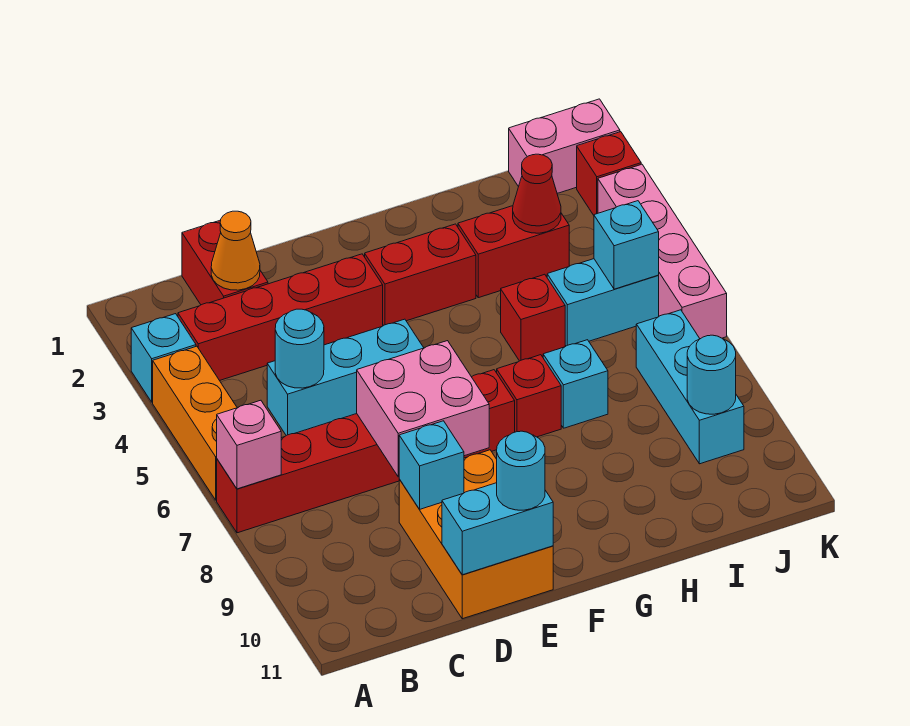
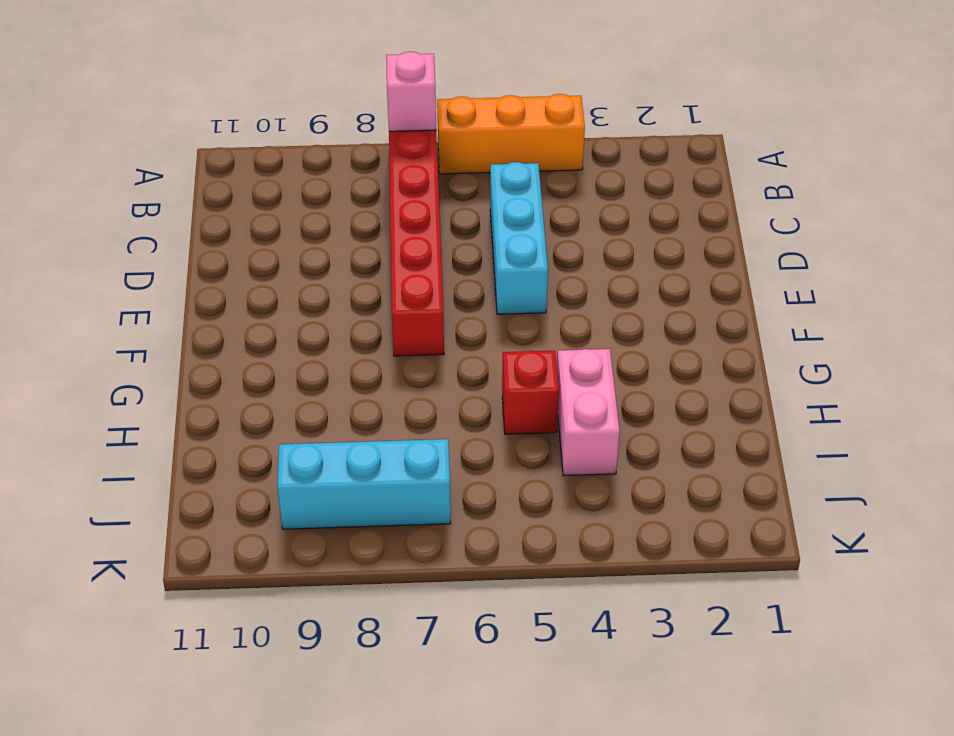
pink brick H4:I4 level 1 -> pink brick J1:K1 level 1
none -> cyan brick A3 level 1
none -> red brick B3:E3 level 1
none -> red brick C1:C2 level 1

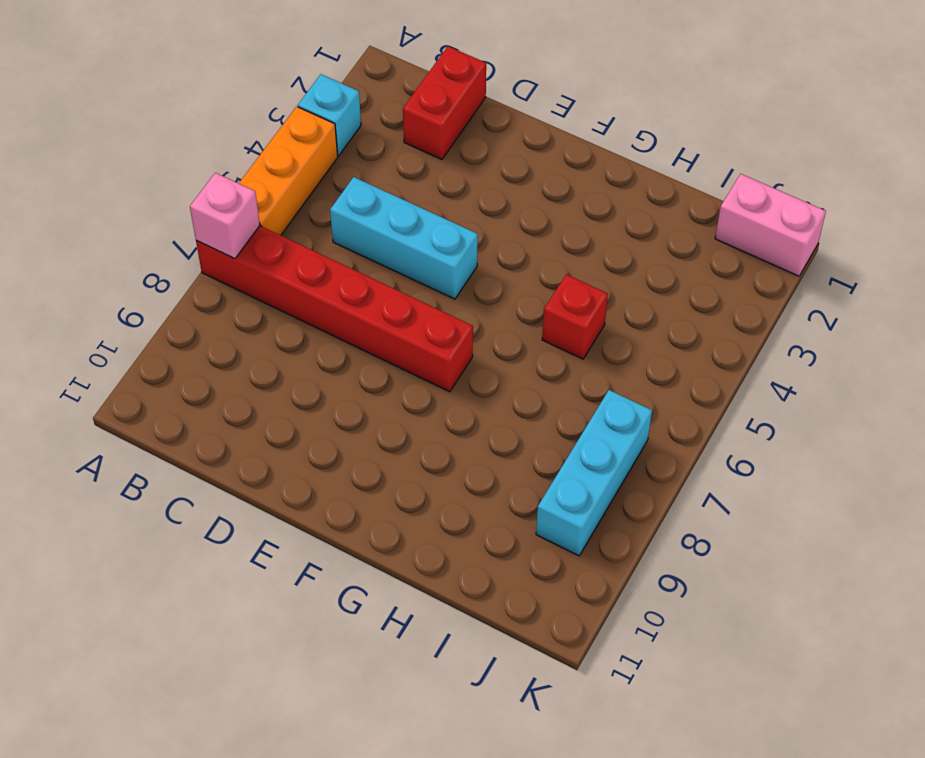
none -> red brick B3:E3 level 1
none -> orange brick D9:E11 level 1
none -> red brick F3:G3 level 1

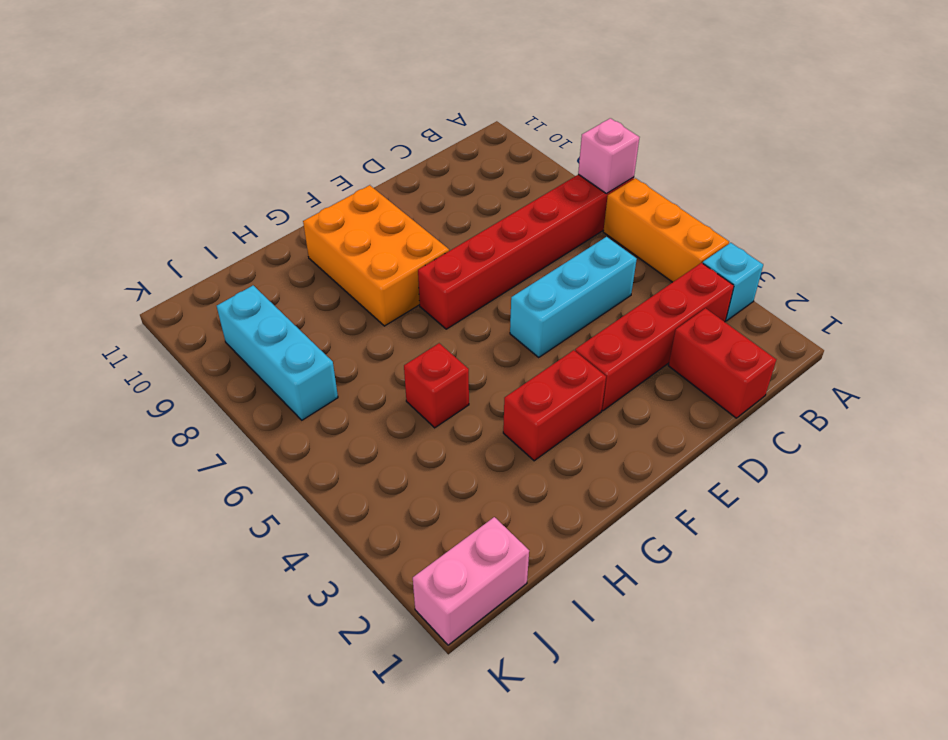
orange brick F8:G10 level 1 -> orange brick D9:E11 level 1
none -> red brick G7 level 1
none -> red brick H3:I3 level 1
none -> cyan brick H7 level 1

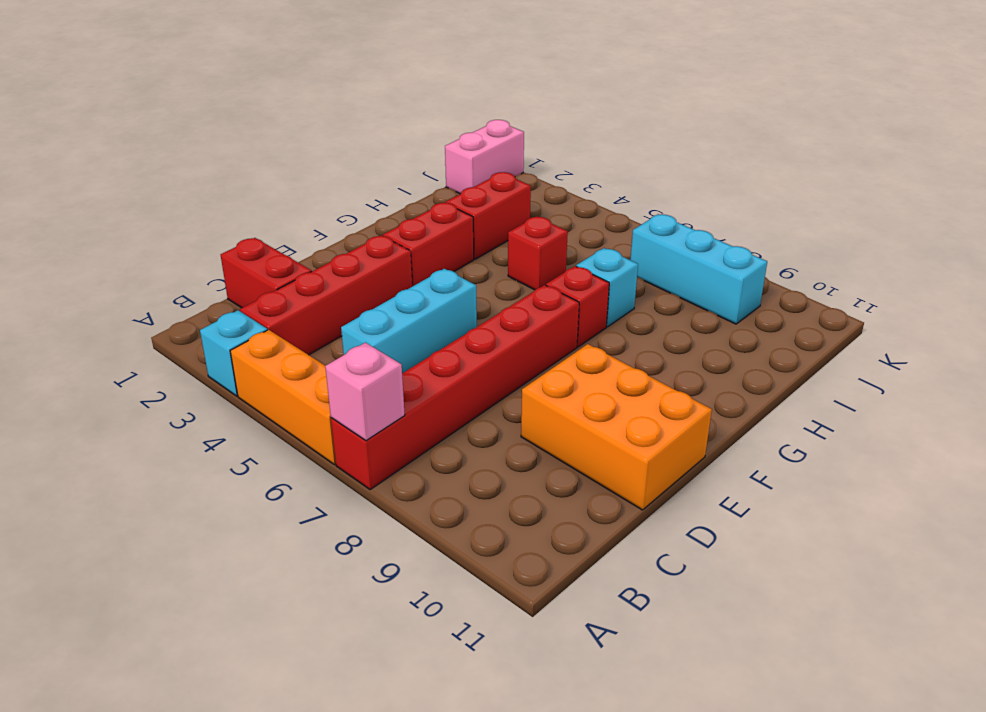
none -> cyan brick I5:J5 level 1
none -> red brick K2 level 1
none -> pink brick K3:K6 level 1

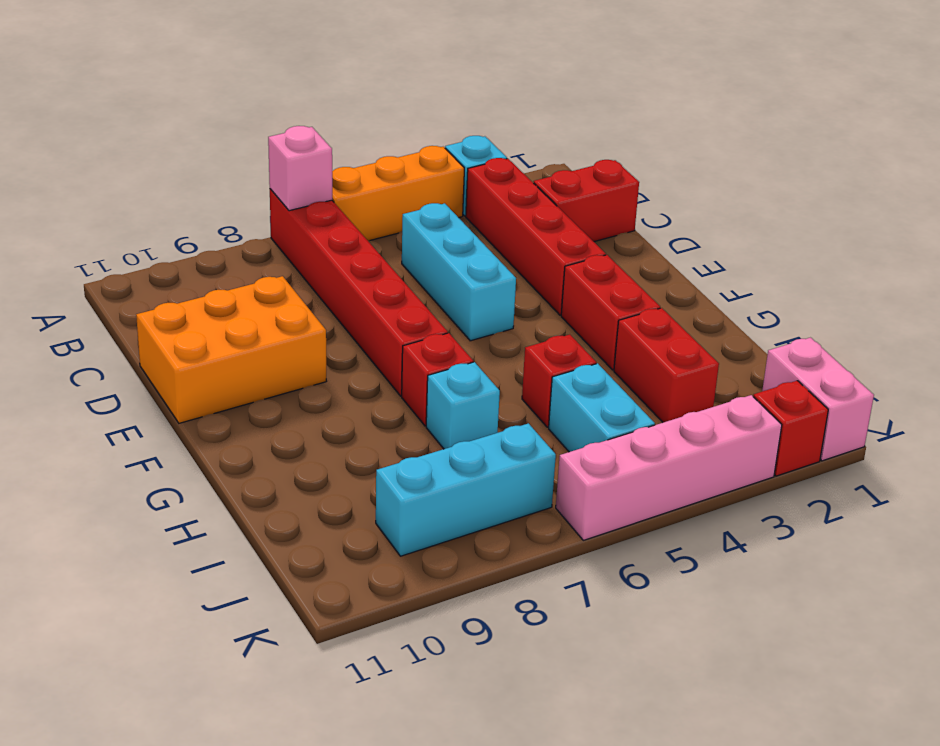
none -> orange cone C2 level 2
none -> cyan round brick C5 level 2
none -> pink brick D7:E8 level 2

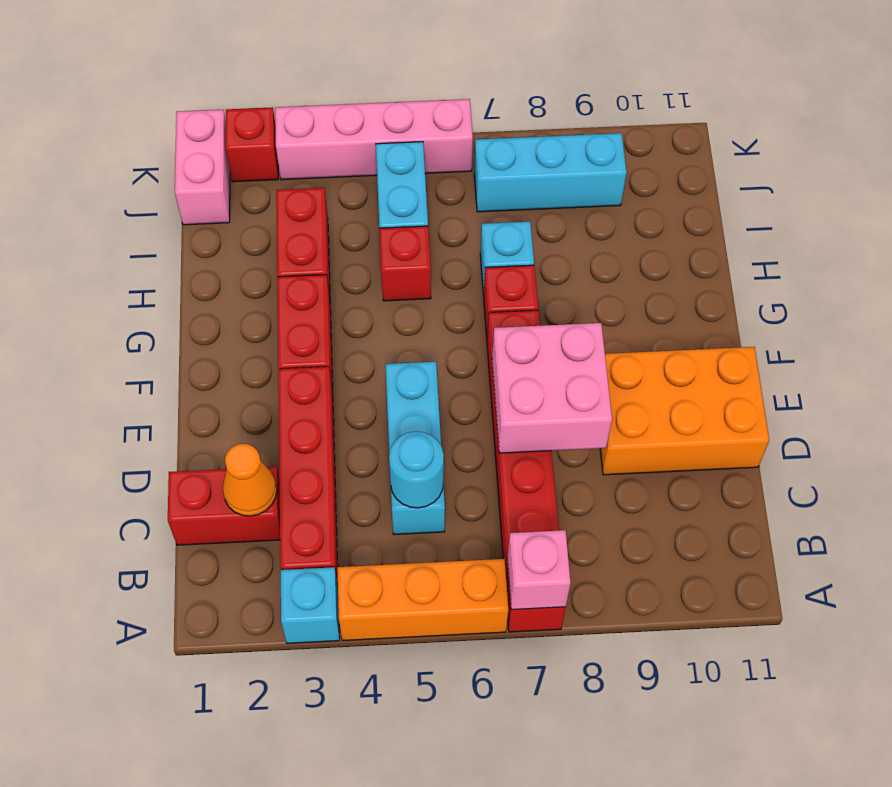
none -> cyan brick D9 level 2
none -> cyan brick D11:E11 level 2
none -> red cone I3 level 2

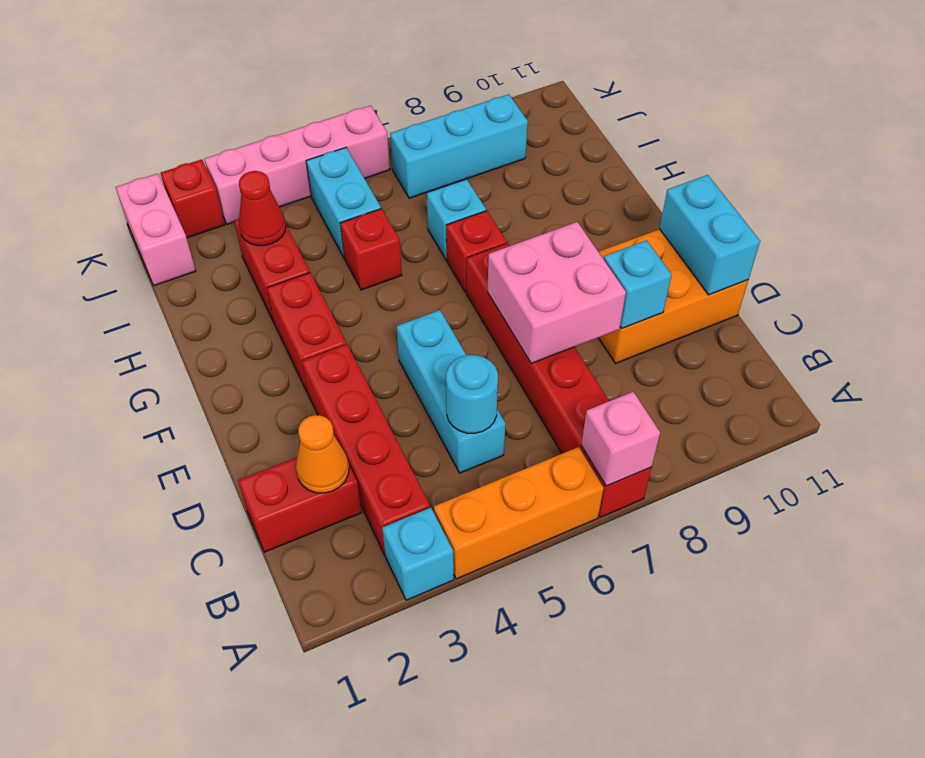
none -> cyan brick J5 level 2
none -> cyan round brick J9 level 2
none -> cyan round brick E11 level 3

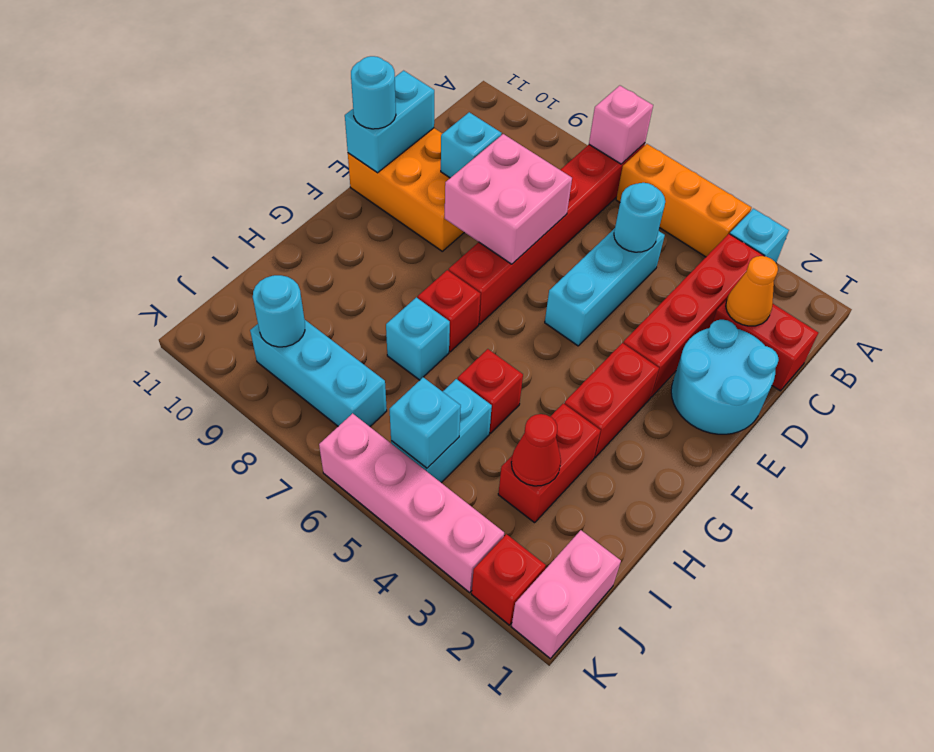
cyan round brick D1:E2 level 1 -> none

